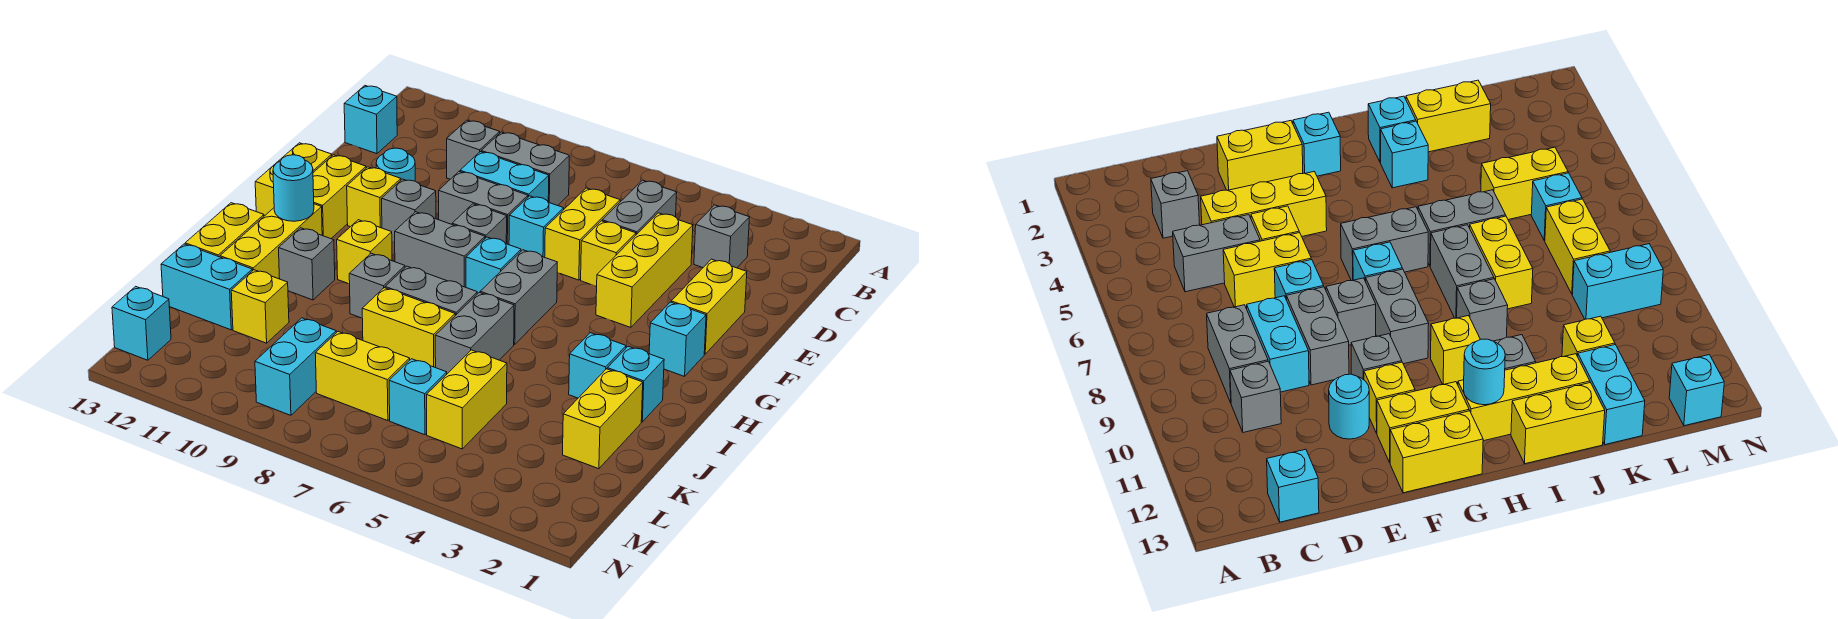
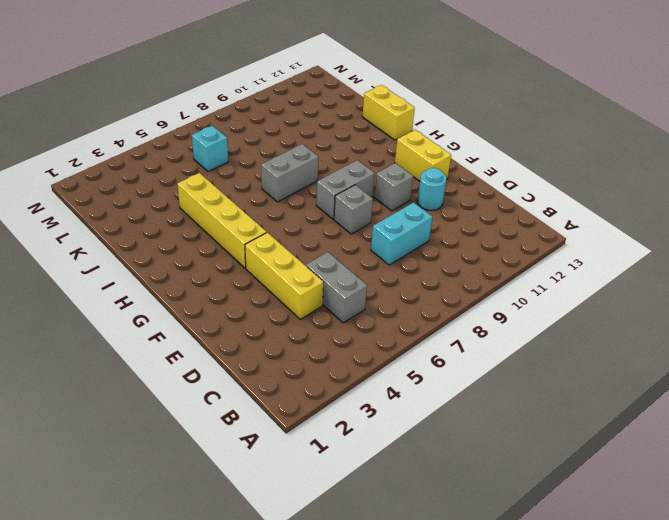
yellow brick G4:J4 level 1 -> none
none -> grey brick C3 level 1
none -> grey brick C8:C9 level 1
none -> grey brick C10 level 1
none -> cyan brick C13 level 1

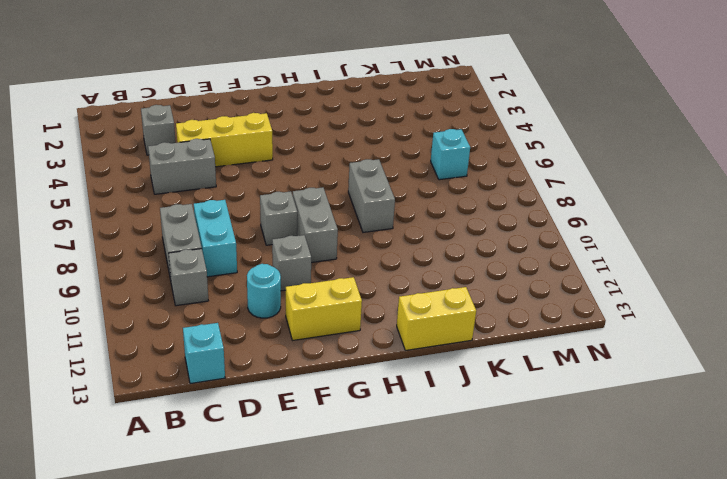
none -> yellow brick D6:E6 level 1
none -> yellow brick E2:F2 level 1
none -> yellow brick E5 level 1
none -> cyan brick E7 level 1

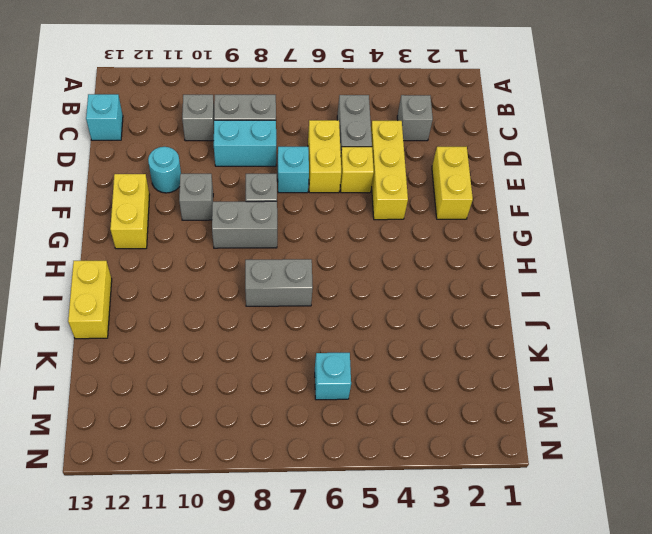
none -> grey brick E8:E9 level 1
none -> yellow brick F11 level 1
none -> yellow brick F13:G13 level 1
none -> cyan brick G2 level 1

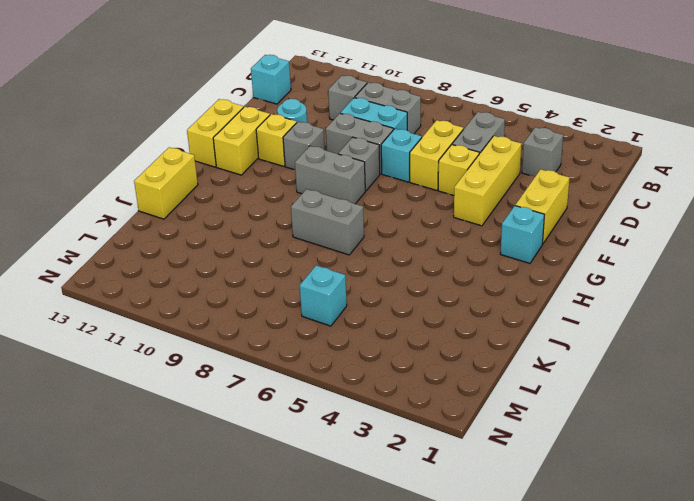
none -> grey brick G6:H6 level 1
none -> cyan brick G7 level 1
none -> yellow brick H10 level 1
none -> yellow brick H12:J12 level 1

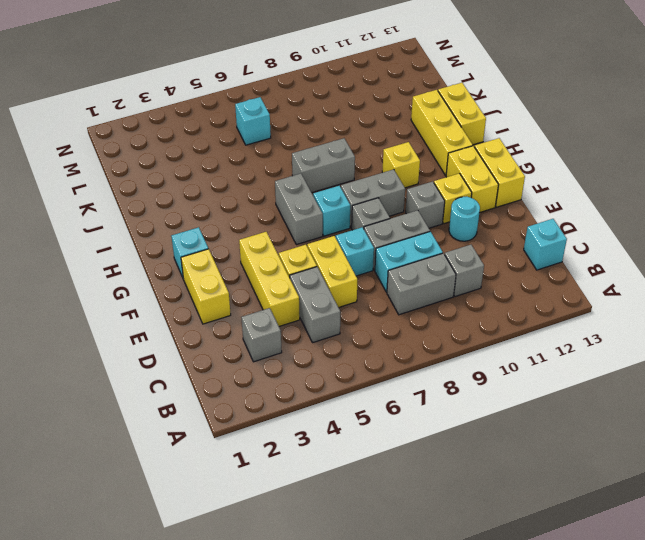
none -> cyan brick I2 level 1
none -> cyan brick I3 level 1
none -> grey brick I6:J6 level 1
none -> grey brick I9 level 1

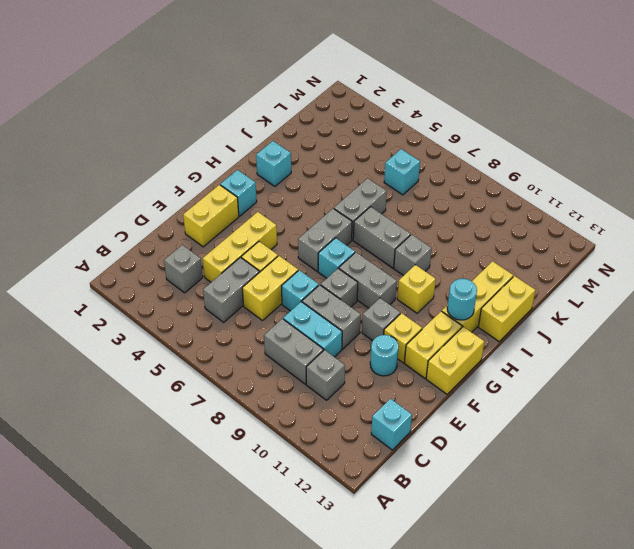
none -> cyan brick I3 level 1
none -> grey brick I11 level 1
none -> yellow brick J2:K2 level 1
none -> yellow brick J7:J8 level 1

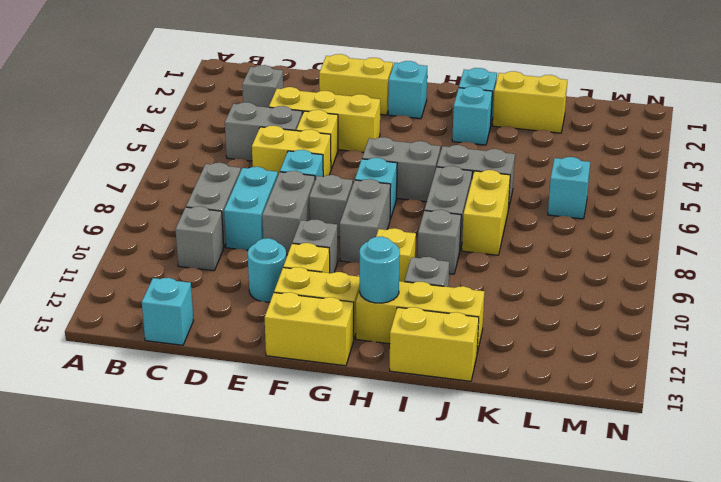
none -> yellow brick K5:L5 level 1
none -> yellow brick K11 level 1
none -> cyan brick K12:K13 level 1
none -> yellow brick L7:L8 level 1

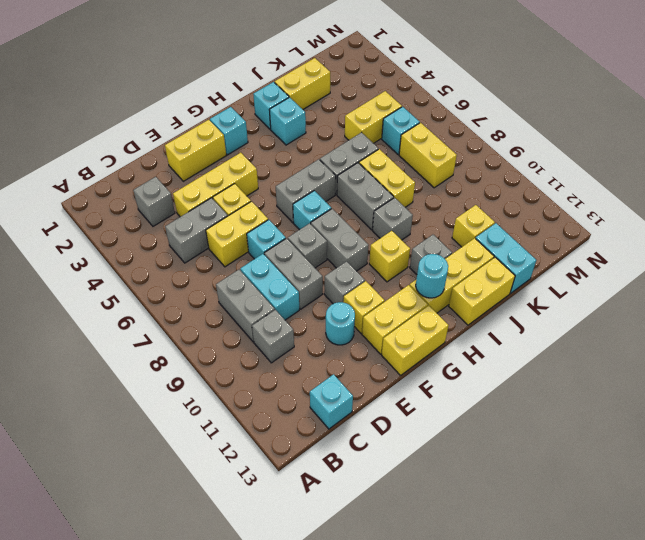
none -> cyan brick L9:M9 level 1
none -> cyan brick M13 level 1

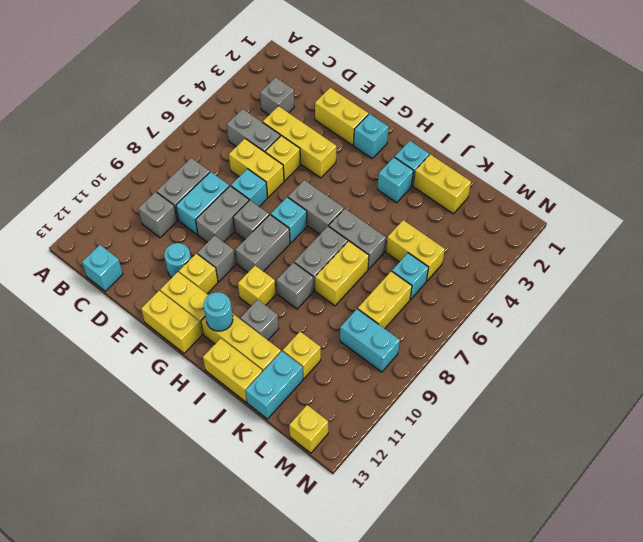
yellow brick M13 level 1 -> cyan brick M13 level 1

